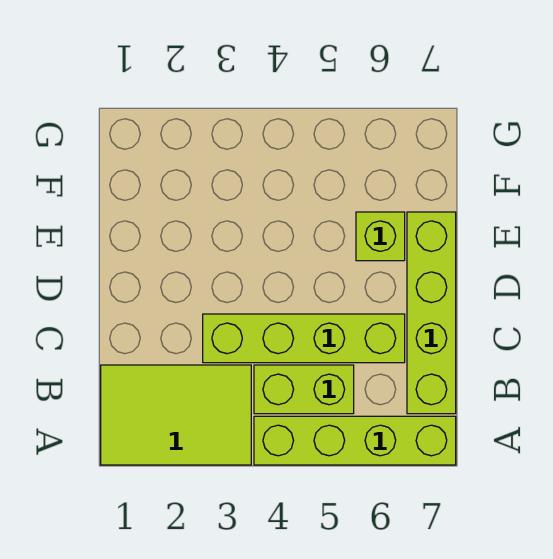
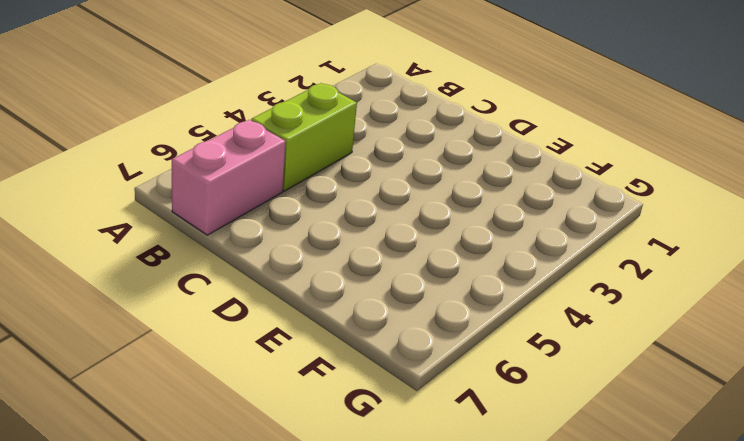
pink brick B6:B7 level 1 -> lime brick B7:E7 level 1
none -> lime tile A1:B3 level 1
none -> lime brick A4:A7 level 1

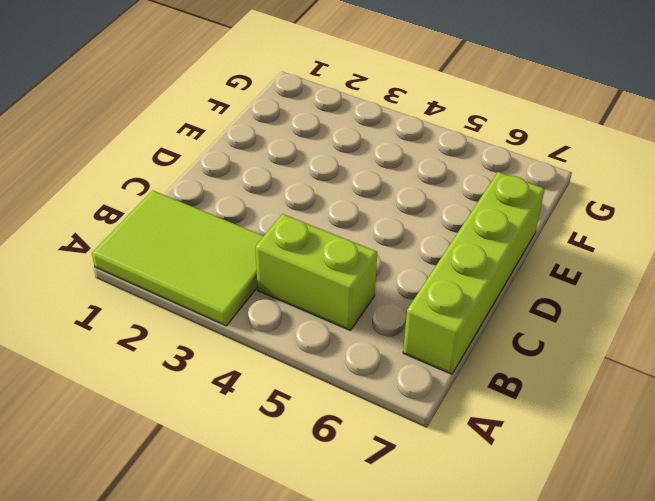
none -> lime brick A4:A7 level 1
none -> lime brick C3:C6 level 1

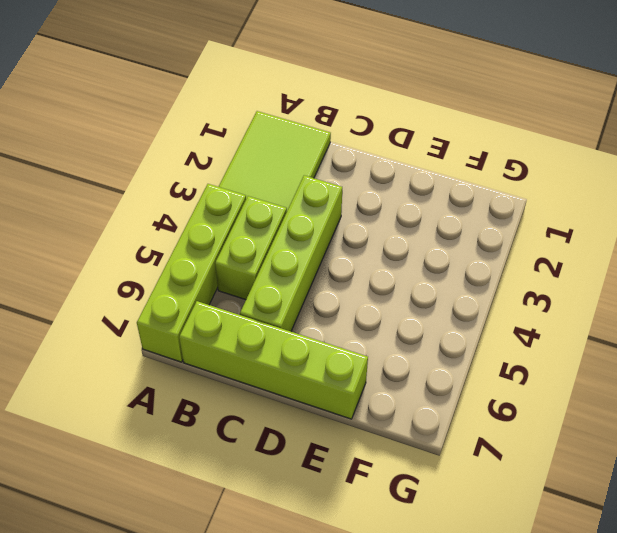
none -> lime brick E6 level 1

